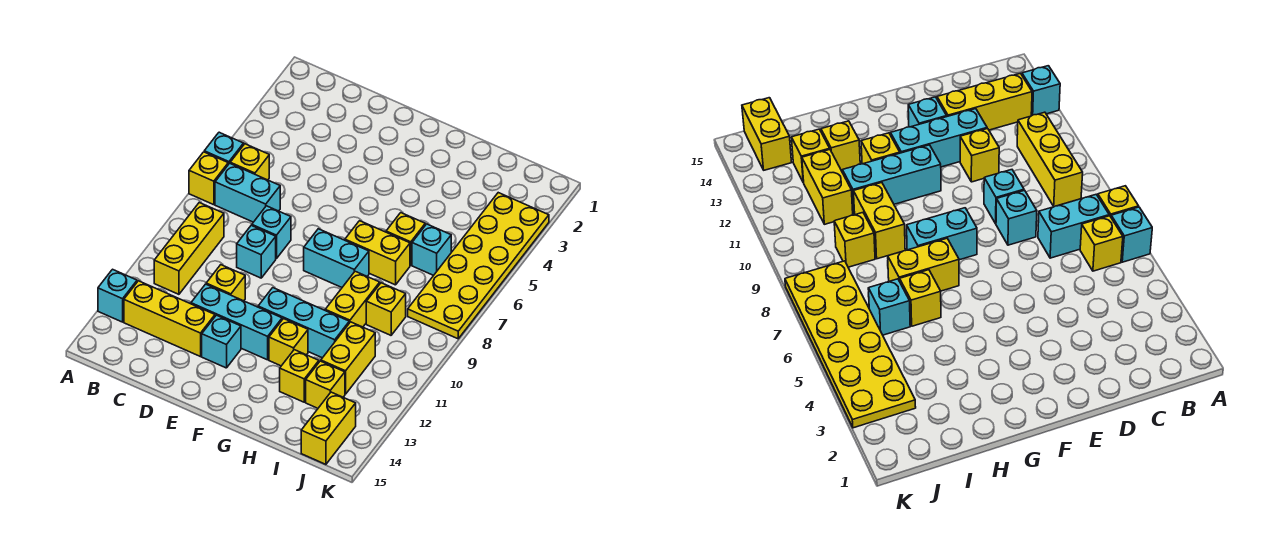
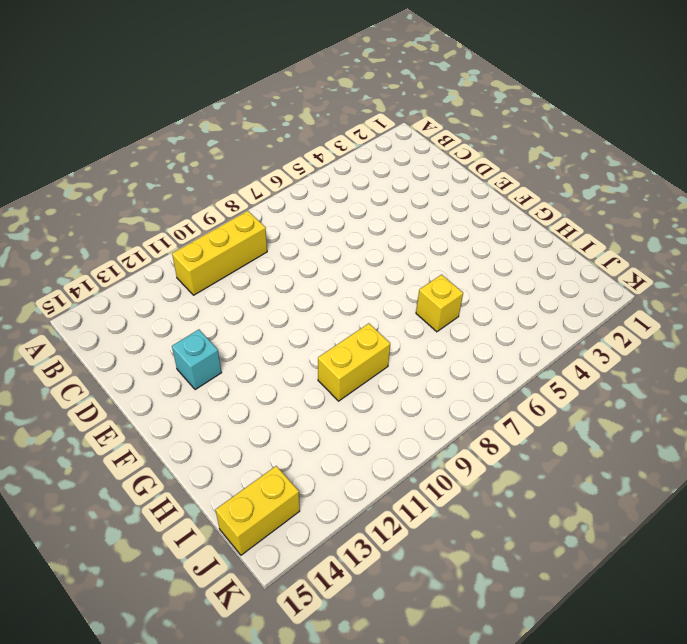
none -> cyan brick A6 level 1
none -> yellow brick A7 level 1
none -> cyan brick A13 level 1

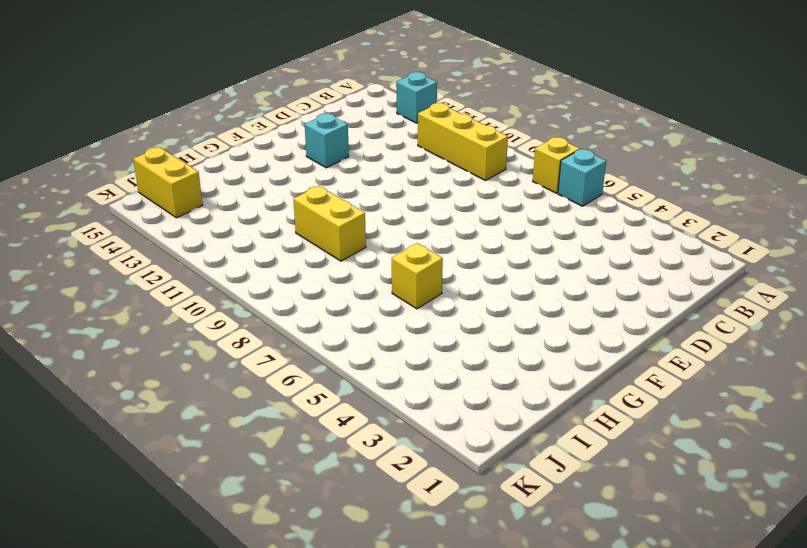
none -> yellow brick B6 level 1
none -> cyan brick B7:C7 level 1
none -> yellow brick B13:D13 level 1

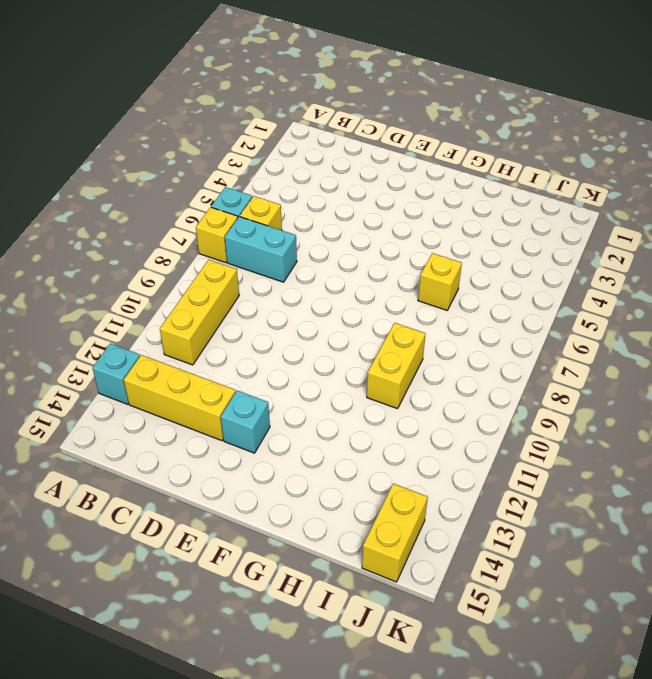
none -> cyan brick D8 level 1
none -> cyan brick D9 level 1
none -> yellow brick D11 level 1

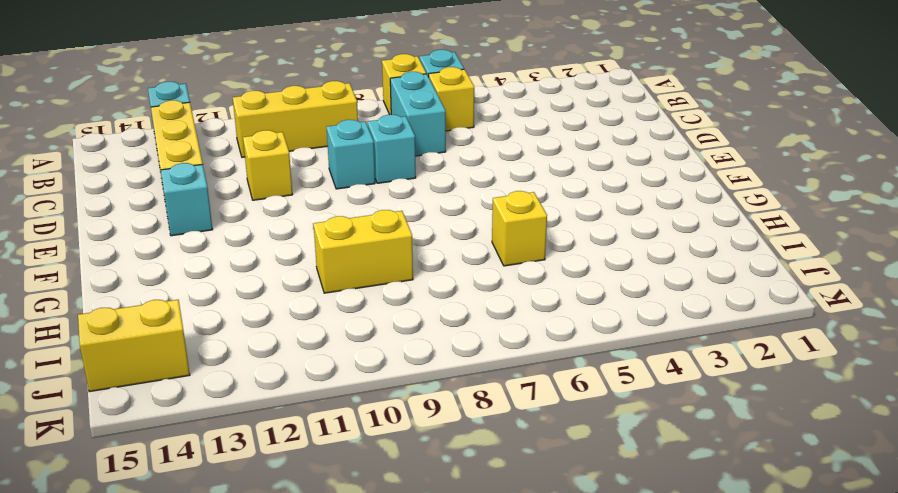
none -> cyan brick D12:F12 level 1
none -> cyan brick F8:G8 level 1
none -> cyan brick F11:H11 level 1

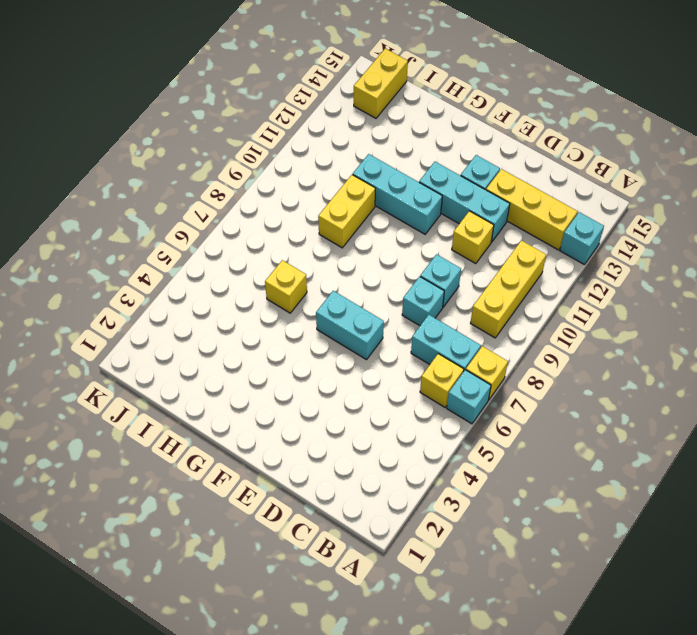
cyan brick E6:F6 level 1 -> cyan brick F8:G8 level 1
none -> yellow brick G7:H7 level 1
none -> yellow brick G12 level 1
none -> yellow brick H13 level 1

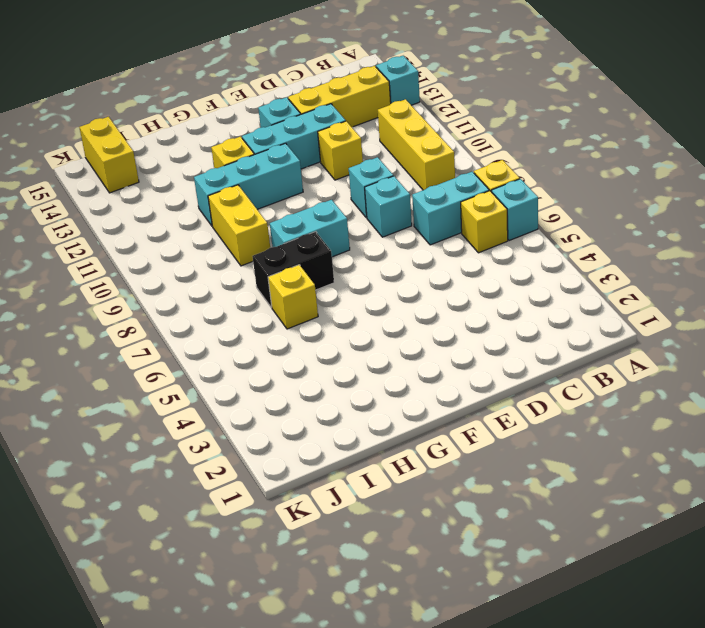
black brick G7:H7 level 1 -> yellow brick G7:H7 level 1
none -> yellow brick H13 level 1
none -> cyan brick I6 level 1
none -> yellow brick I9 level 1

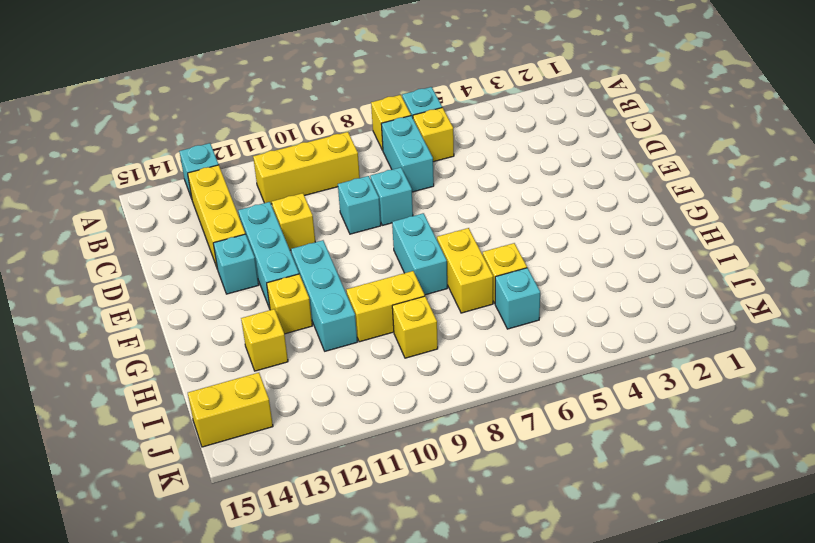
none -> yellow brick I11:I12 level 1
none -> yellow brick I13 level 1
none -> yellow plate J3:K8 level 1

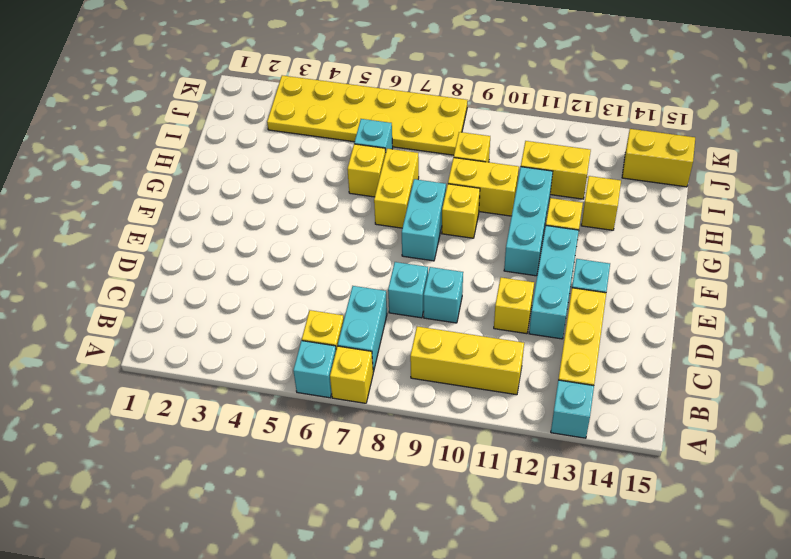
yellow brick G9 level 1 -> yellow brick I13 level 1

